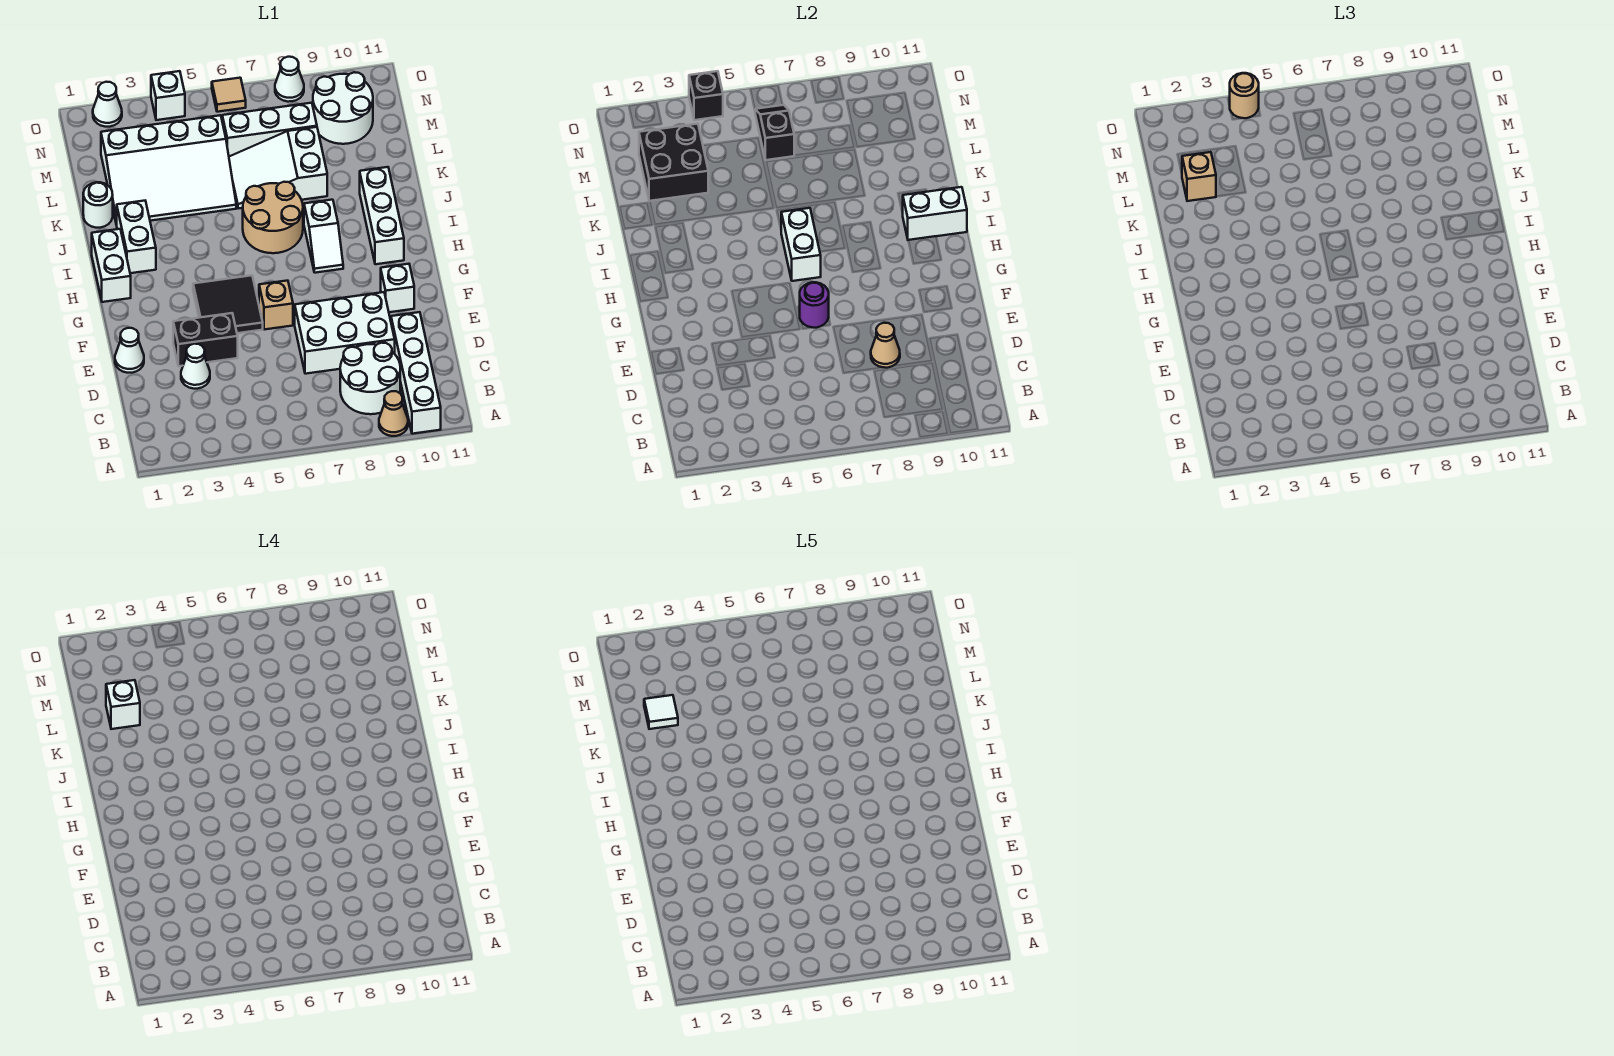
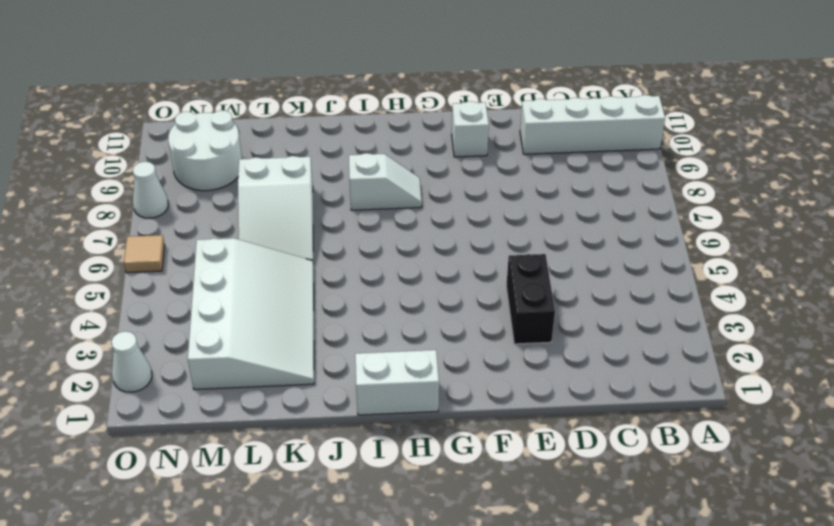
none -> tan cone A9 level 1
none -> white round brick B8:C9 level 1
none -> white cone D3 level 1
none -> white brick D7:E9 level 1

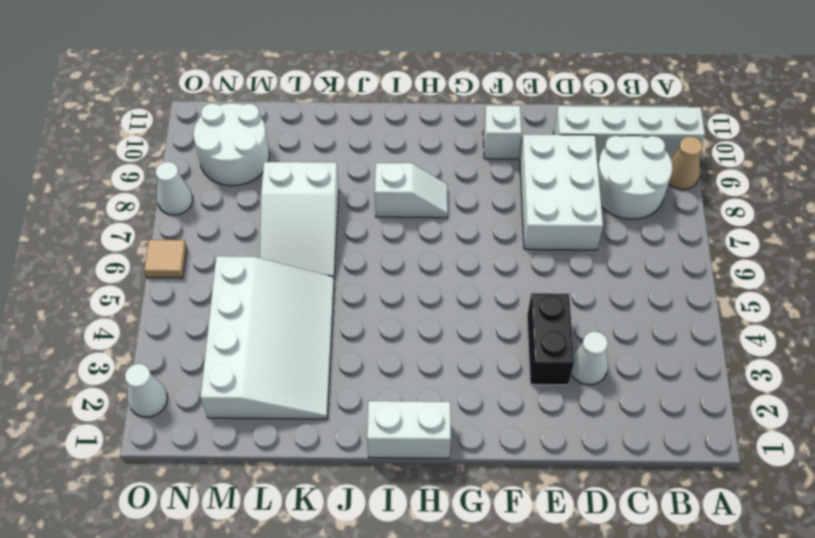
none -> white cone E1 level 1
none -> black tile F4:G5 level 1
none -> tan brick F6 level 1
none -> white brick H10:J10 level 1

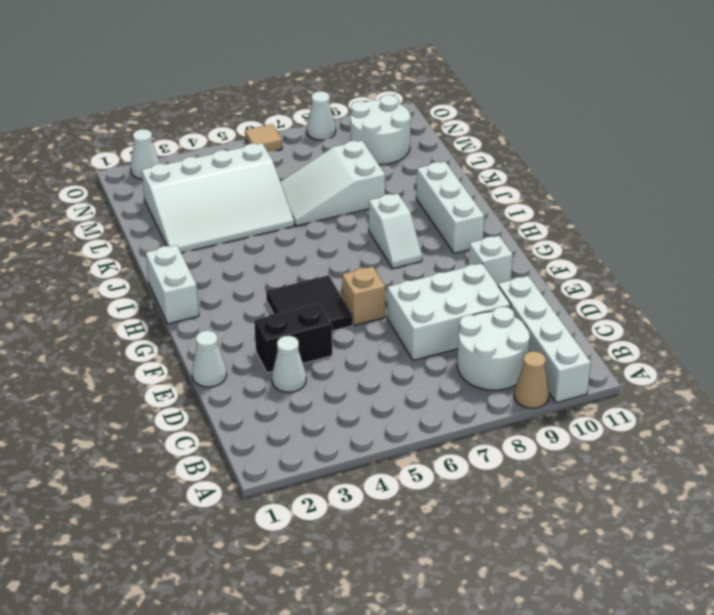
none -> white brick I2:J2 level 1
none -> tan round brick I6:J7 level 1
none -> white round brick K1 level 1
none -> white brick M6:M8 level 1

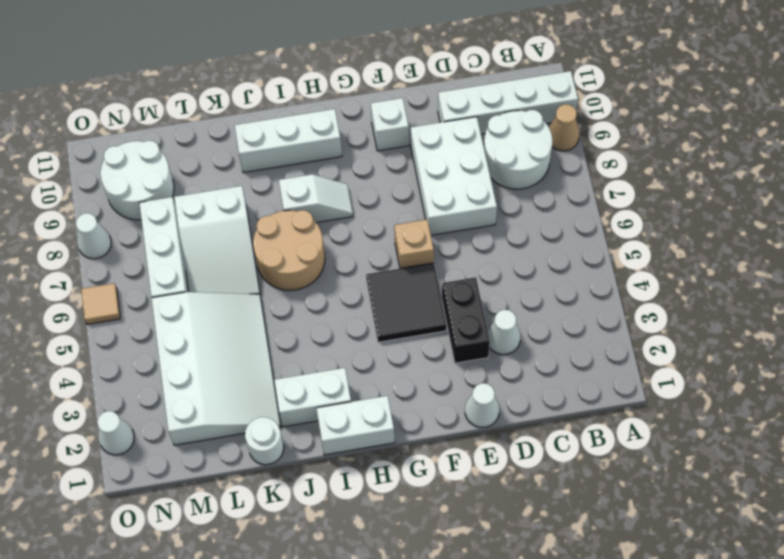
none -> white brick O4 level 1
none -> tan cone D8 level 2
none -> purple round brick F6 level 2
none -> white brick H6:I6 level 2

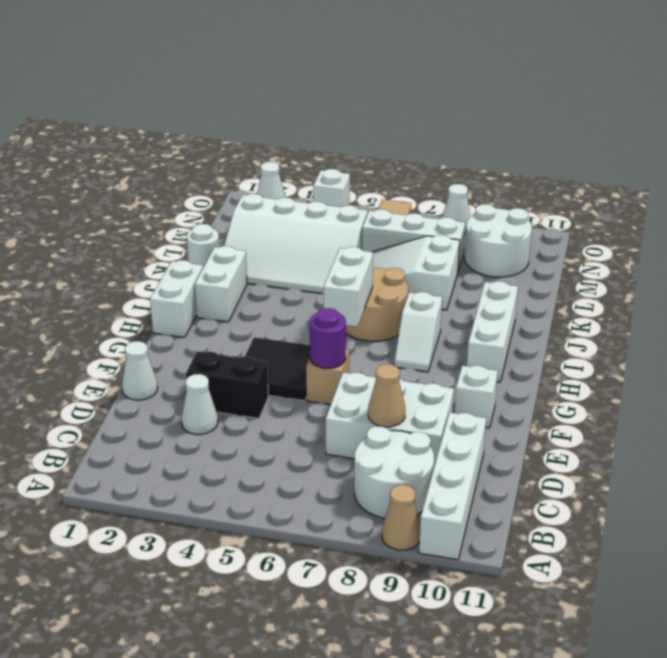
none -> white brick I10:I11 level 2
none -> black brick L2:M3 level 2
none -> black slope M6:N6 level 2 top M
none -> black brick O4 level 2

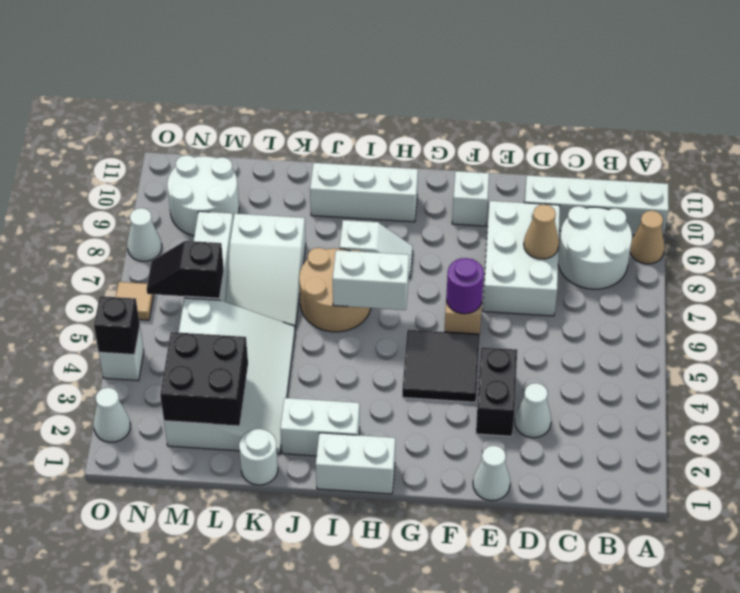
none -> white brick I10:I11 level 2
none -> tan brick L2 level 3
none -> tan round brick O4 level 3
none -> white brick L2 level 4

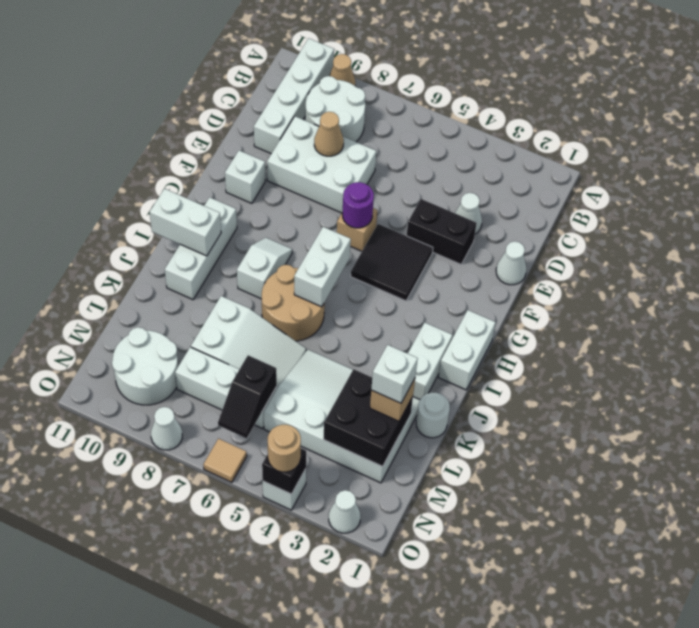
none -> white tile L2 level 5

